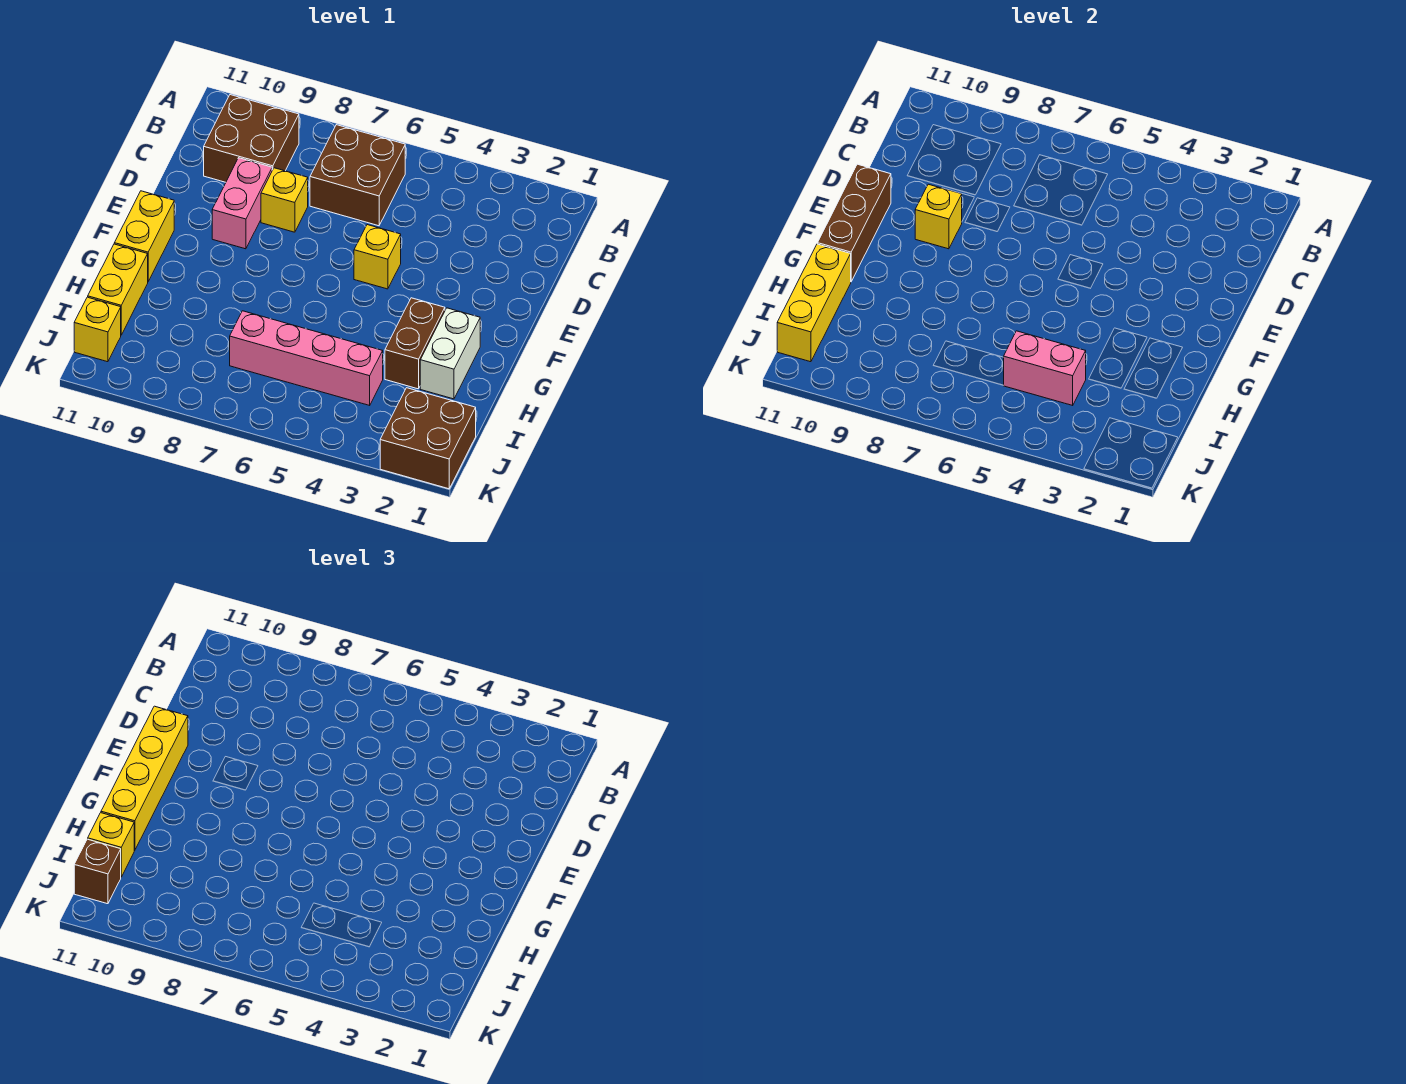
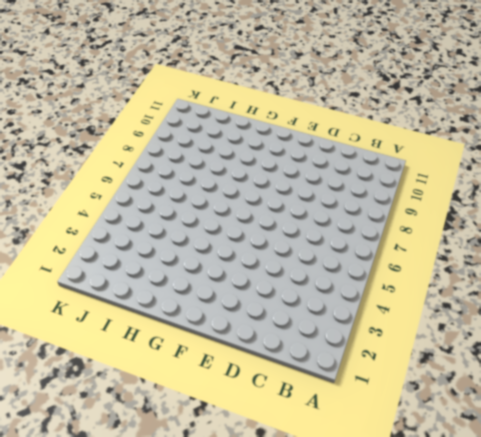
none -> brown brick B6:C7 level 1
none -> brown brick B9:C10 level 1
none -> yellow brick D8 level 1

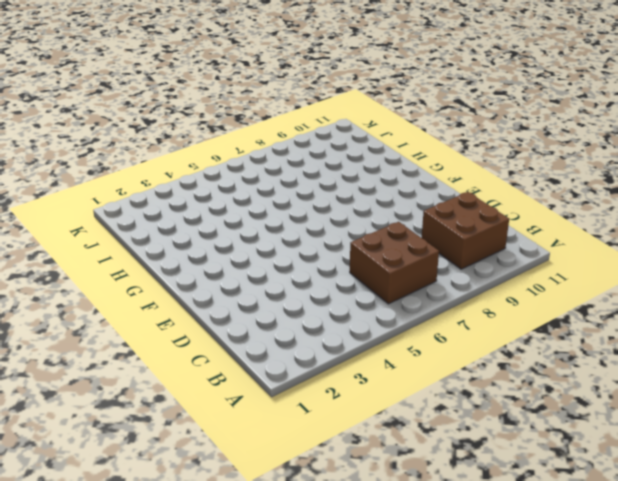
none -> yellow brick D8 level 1
none -> pink brick D9:E9 level 1
none -> yellow brick E5 level 1

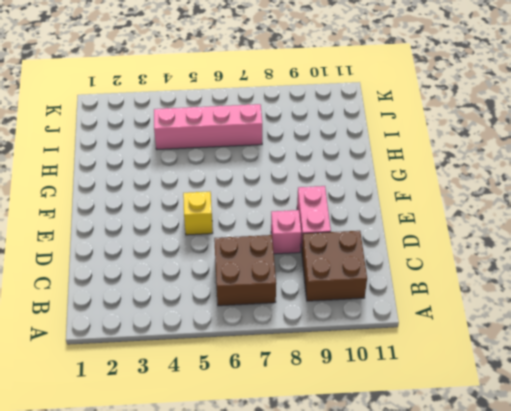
pink brick D8 level 1 -> yellow brick D8 level 1
none -> yellow brick F11:G11 level 1
none -> white brick G2:H2 level 1
none -> brown brick G3:H3 level 1

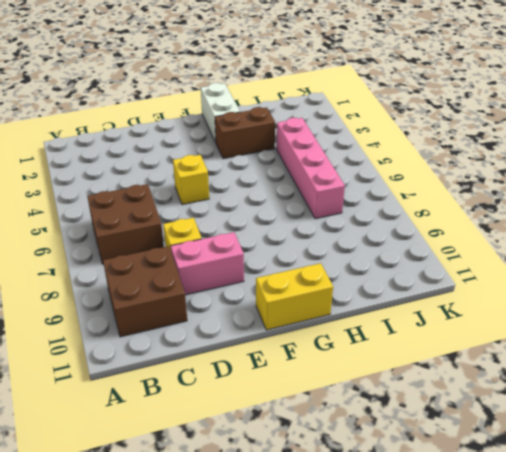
white brick G1:G2 level 1 -> white brick G2:H2 level 1
none -> yellow brick H11:I11 level 1
none -> brown brick J1:K2 level 1
none -> yellow brick J11 level 1

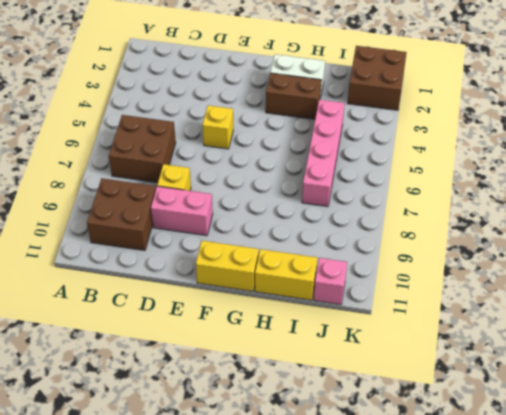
pink brick J11 level 1 -> yellow brick J11 level 1
none -> yellow brick E9 level 2
none -> brown brick E11:G11 level 2
none -> yellow brick H11:J11 level 2

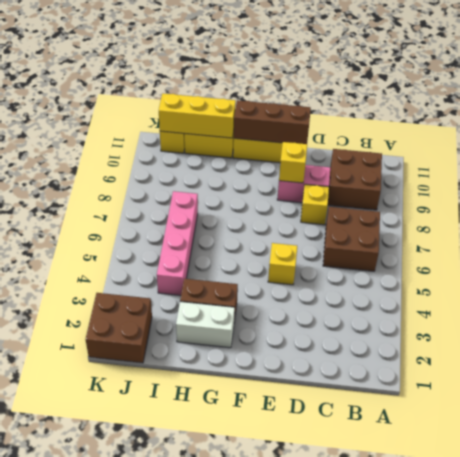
none -> pink brick I4:I5 level 2
none -> yellow brick E11:H11 level 3
none -> yellow brick I11 level 3

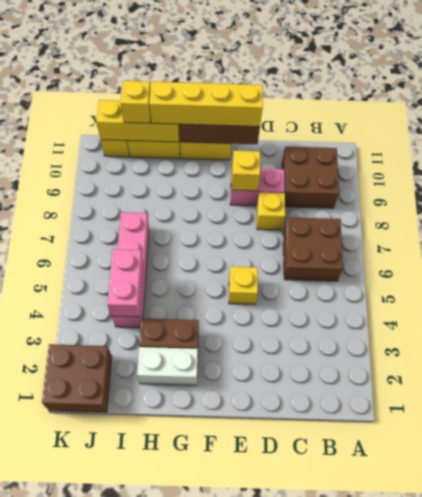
none -> brown brick J11 level 3

